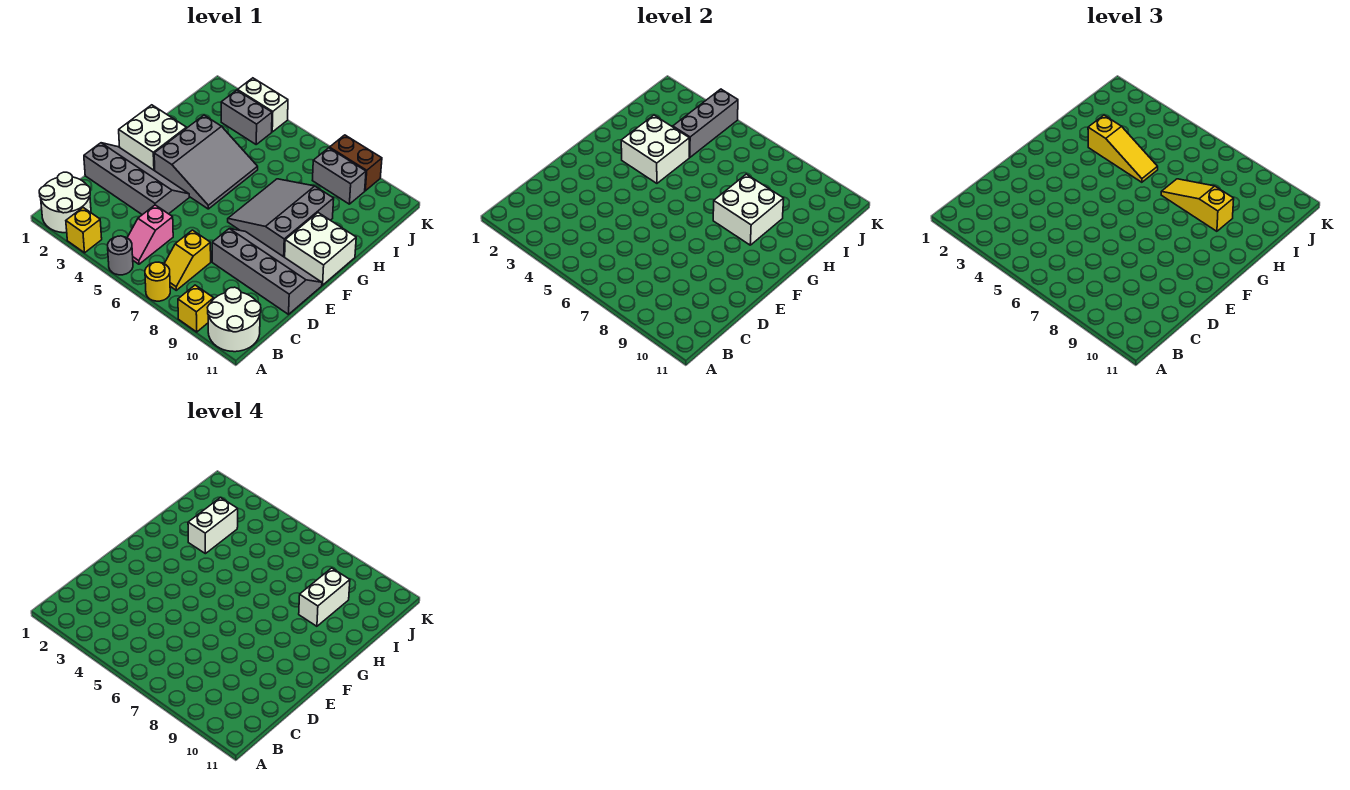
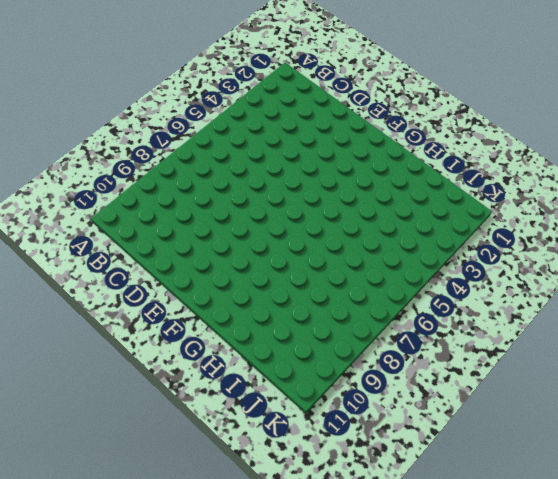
none -> white round brick A1:B2 level 1
none -> yellow brick A3 level 1
none -> grey round brick A5 level 1

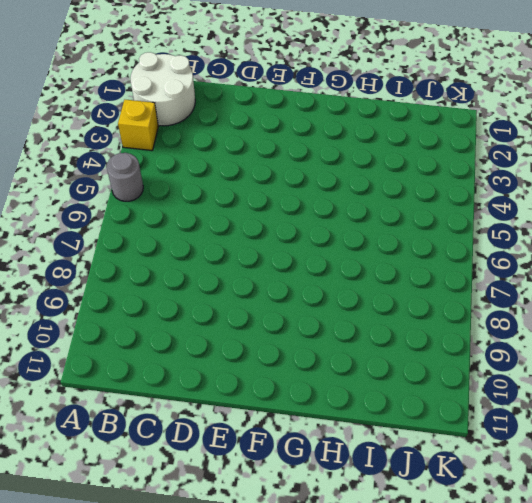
none -> yellow round brick A7 level 1
none -> yellow brick A9 level 1
none -> white round brick A10:B11 level 1

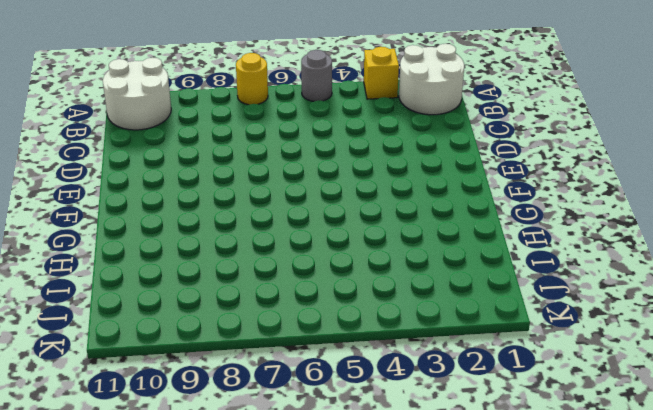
none -> yellow brick A9 level 1
none -> pink slope B5:C5 level 1 top C
none -> yellow slope B7:C7 level 1 top C

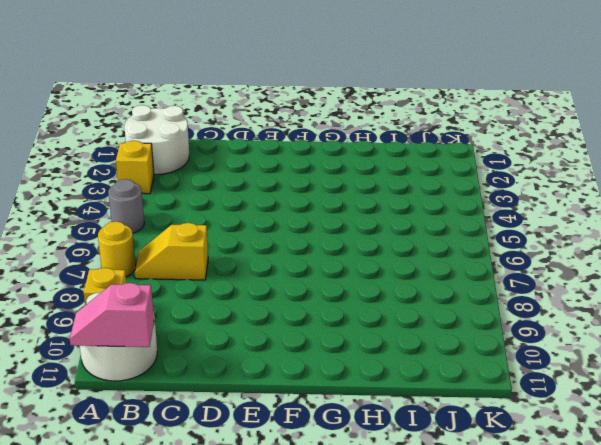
pink slope A11:B11 level 2 top B -> pink slope B5:C5 level 1 top C
none -> grey slope D1:E4 level 1 top D
none -> grey slope D8:E11 level 1 top D
none -> white brick F1:G2 level 1

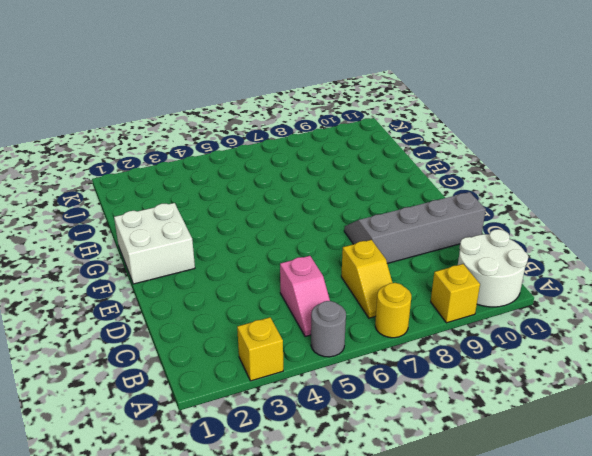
none -> white round brick A1:B2 level 1
none -> grey slope D1:E4 level 1 top D
none -> grey slope F3:H5 level 1 top 3

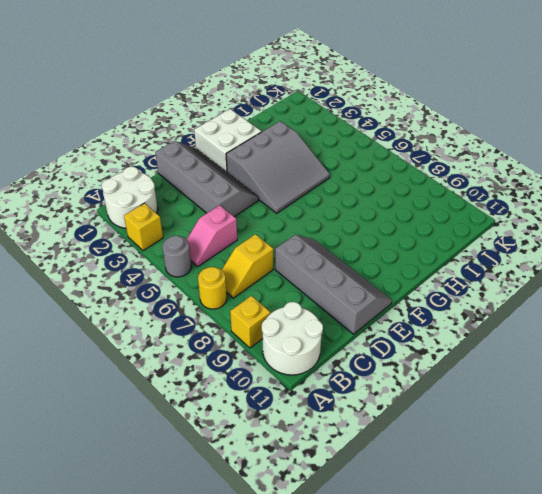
none -> grey slope F7:H9 level 1 top 9
none -> white brick F10:G11 level 1
none -> grey brick J3:J4 level 1

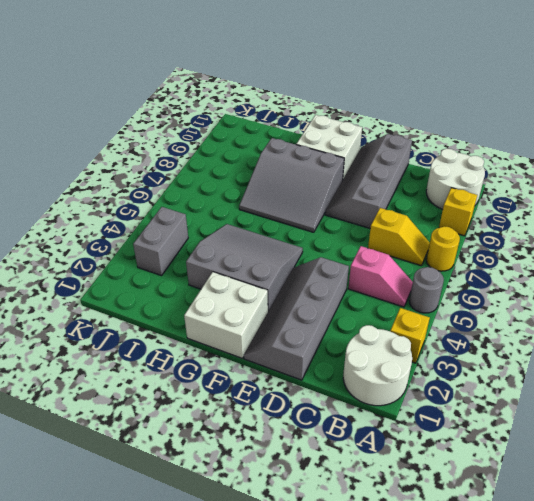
none -> grey brick J8:J9 level 1
none -> white brick K3:K4 level 1
none -> brown brick K8:K9 level 1

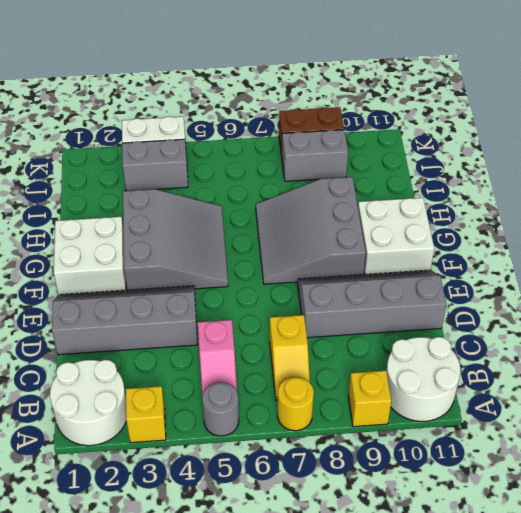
none -> white brick G3:H4 level 2
none -> white brick G8:H9 level 2
none -> grey brick I4:K4 level 2

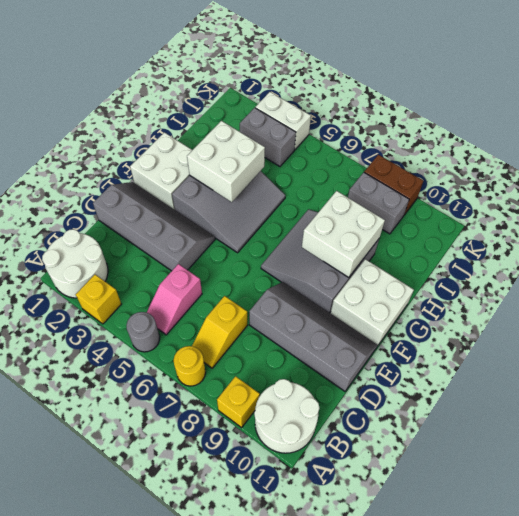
none -> grey brick I4:K4 level 2
none -> yellow slope H3:H5 level 3 top 3
none -> yellow slope H7:H9 level 3 top 9

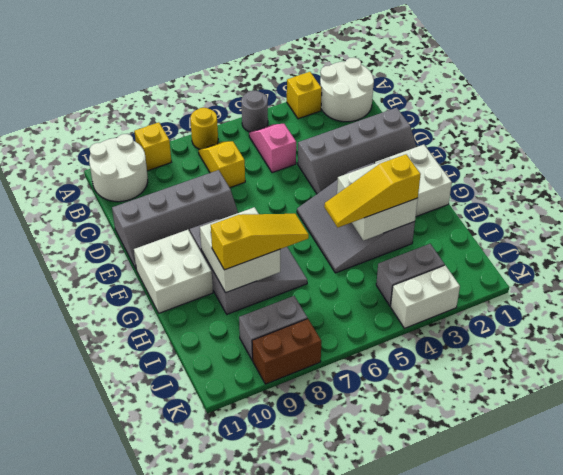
none -> grey brick I4:K4 level 2
none -> white brick H3:I3 level 4
none -> white brick H9:I9 level 4

